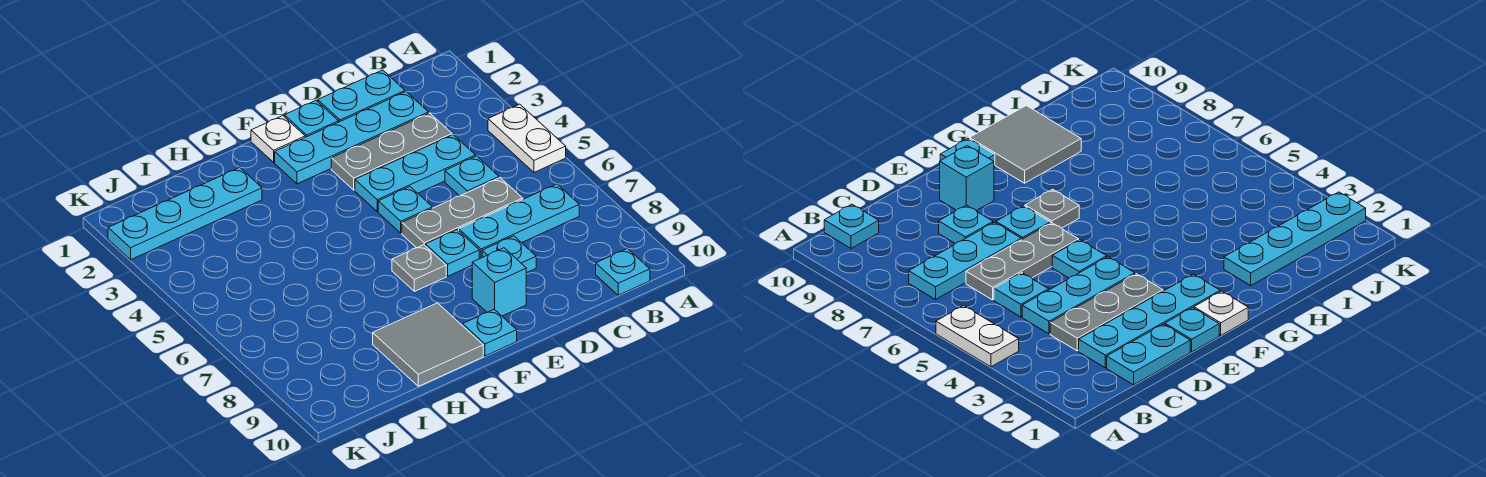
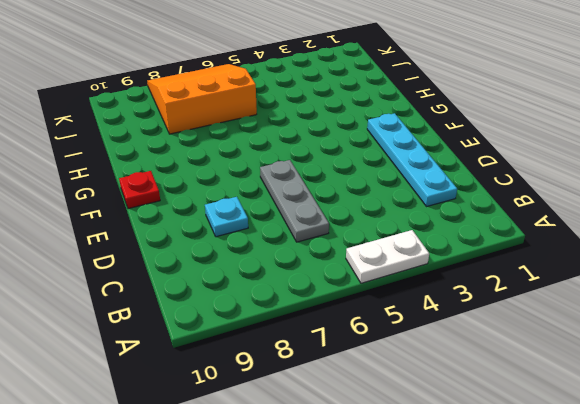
red plate F10 level 1 -> cyan plate F10 level 1
orange slope I6:K8 level 1 top I -> none
none -> cyan plate B7:D7 level 1
none -> cyan plate B10 level 1
none -> cyan plate C1:D1 level 1

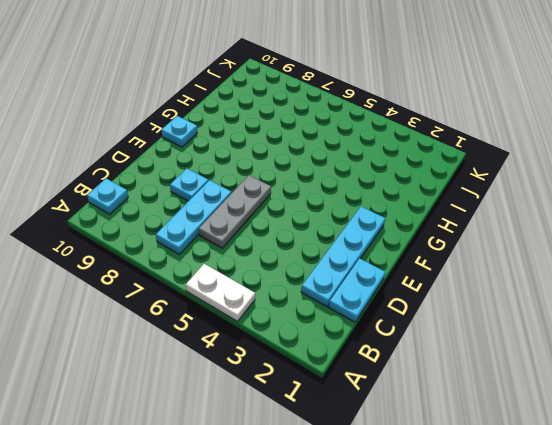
none -> grey plate C3:E3 level 1
none -> cyan plate C4:E4 level 1
none -> cyan plate C5 level 1

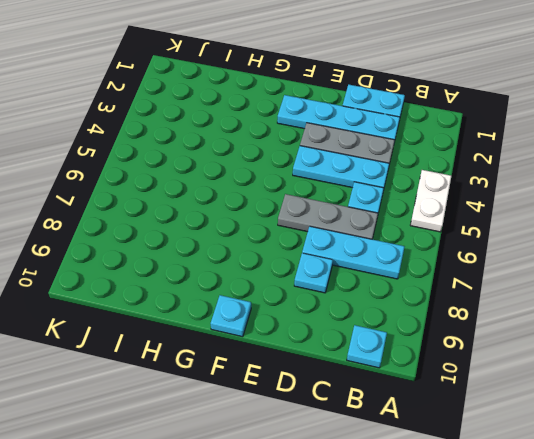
none -> cyan plate E1 level 1
none -> cyan plate E5 level 1
none -> cyan plate E7 level 1

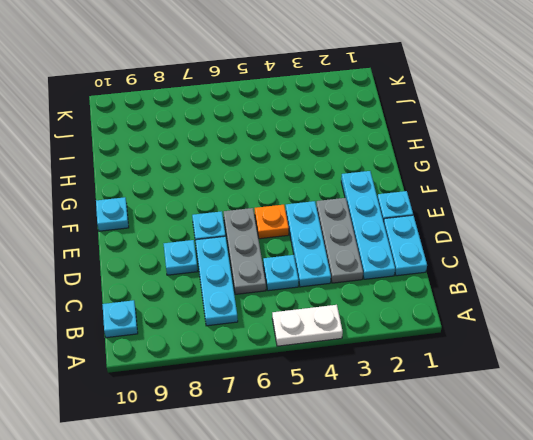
orange plate E5 level 1 -> cyan plate E5 level 1
none -> cyan brick E9 level 1
none -> white plate F1 level 1
none -> grey plate F7 level 1

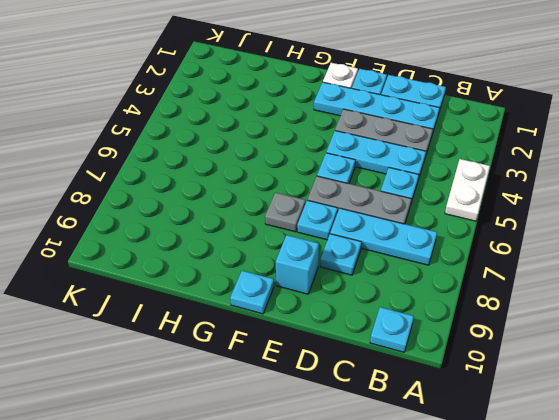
none -> grey tile G9:H10 level 1
none -> cyan plate H2:K2 level 1

